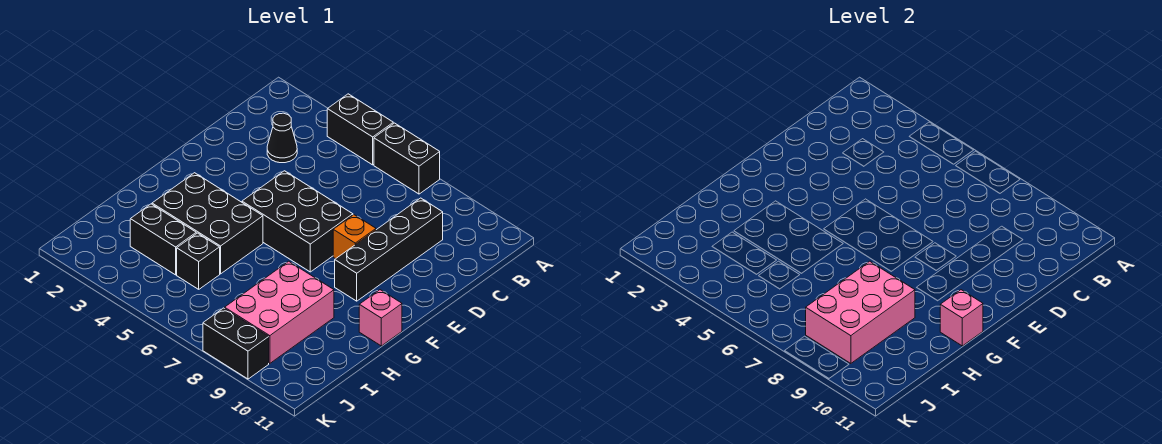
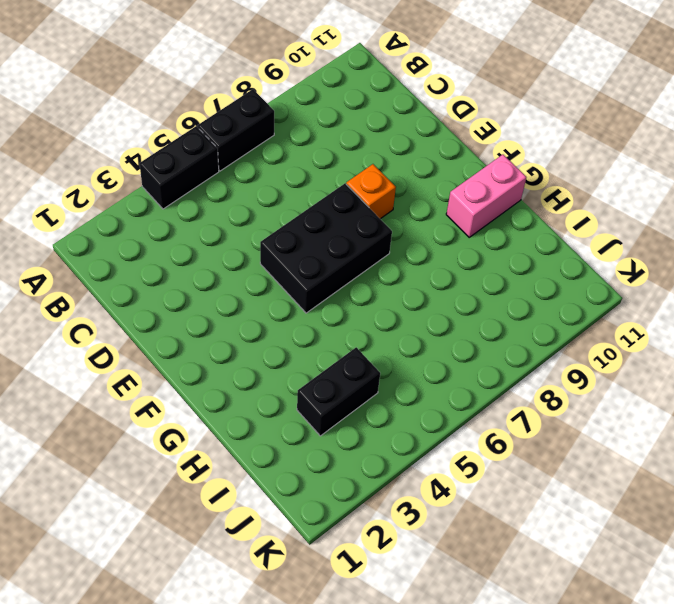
pink brick G10:G11 level 1 -> pink brick G11 level 1
none -> black cone C3 level 1
none -> black brick C9:F9 level 1
none -> black brick G3:H5 level 1

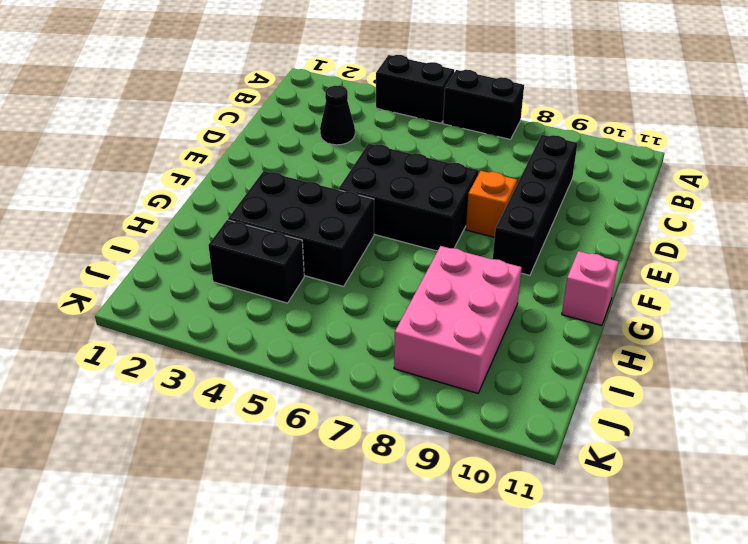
none -> black brick I5 level 1
none -> black brick K8:K9 level 1
none -> pink brick G11 level 2

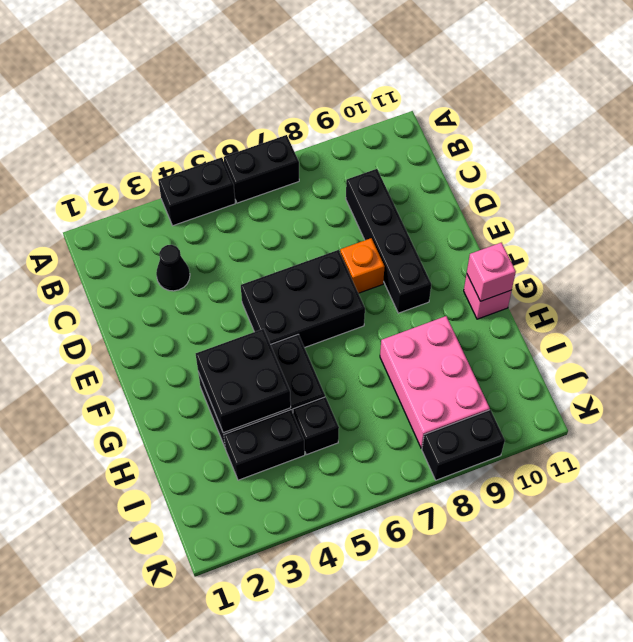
black brick G3:H4 level 2 -> none
none -> pink brick H8:J9 level 2

